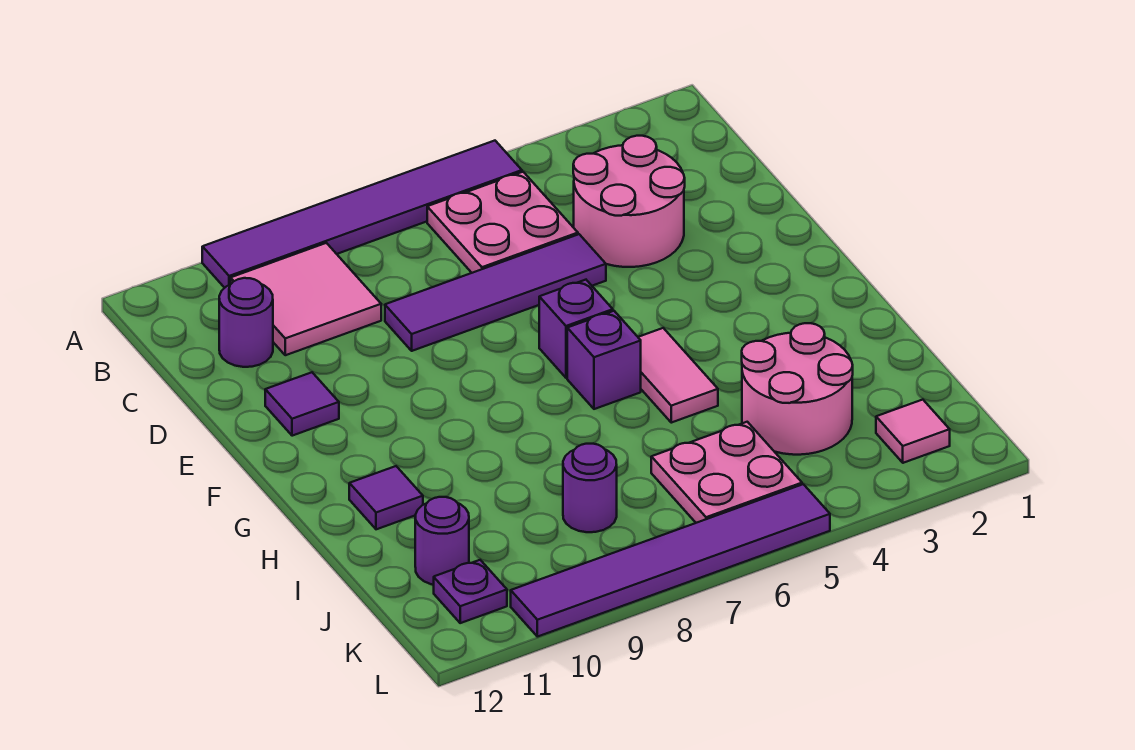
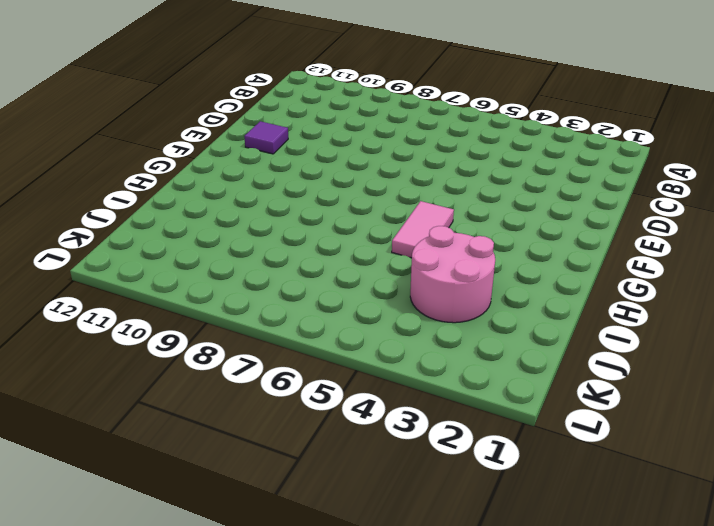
none -> purple tile A5:A10 level 1
none -> pink plate B5:C6 level 1
none -> pink tile B9:C10 level 1

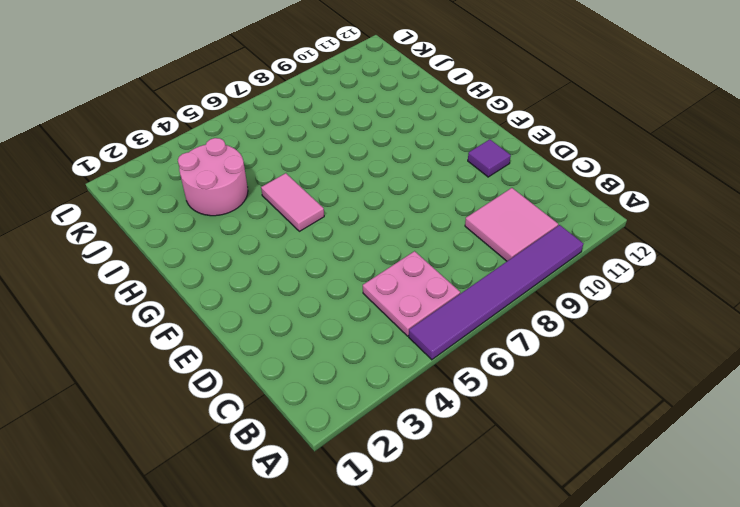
none -> pink round brick C3:D4 level 1
none -> purple round brick C11 level 1
none -> purple tile D5:D8 level 1

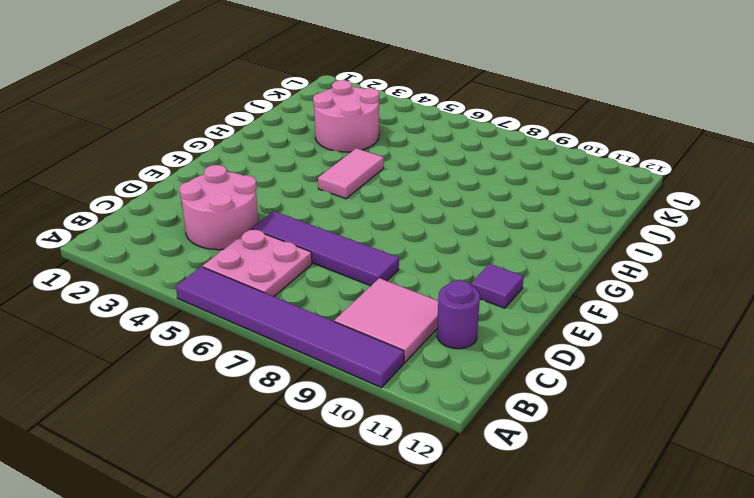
none -> purple brick F6 level 1
none -> purple brick G6 level 1
none -> purple tile H11 level 1

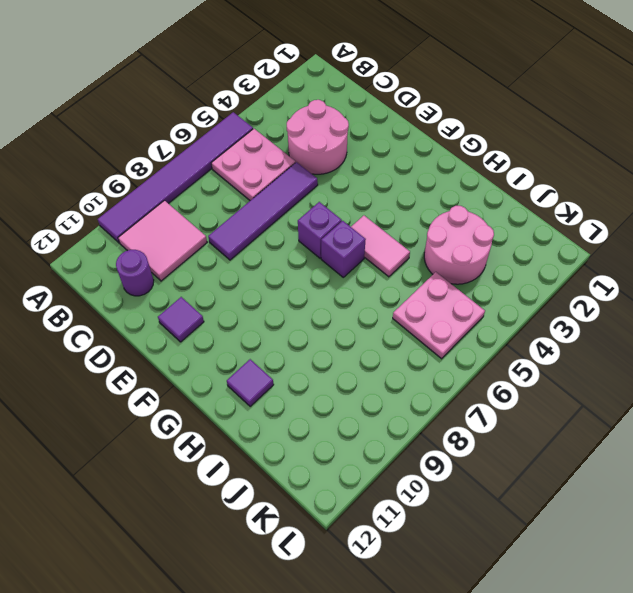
none -> purple round brick J8 level 1
none -> purple round brick J11 level 1
none -> pink tile K2 level 1

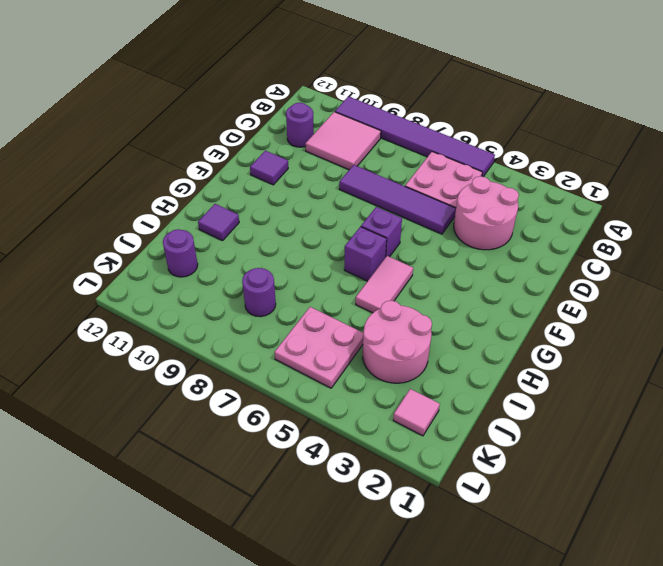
none -> purple plate K11 level 1
none -> purple tile L5:L10 level 1

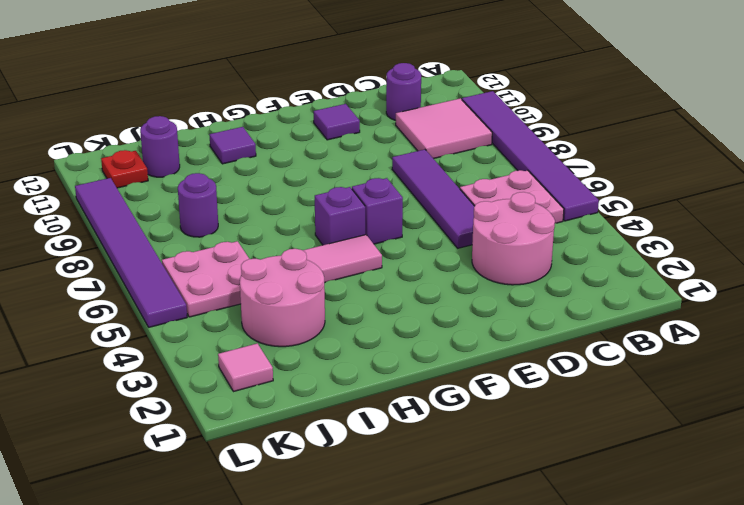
red plate K11 level 1 -> purple plate K11 level 1

